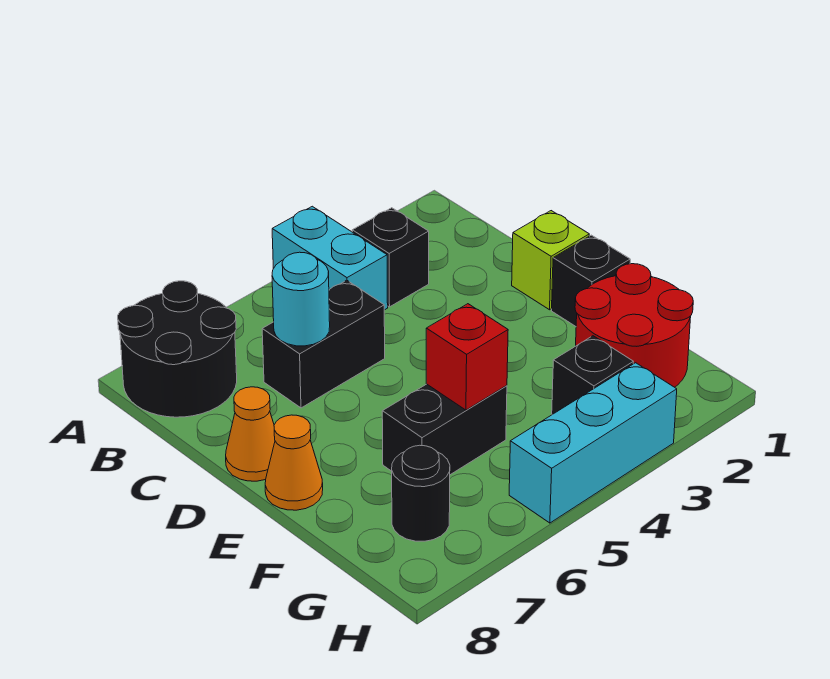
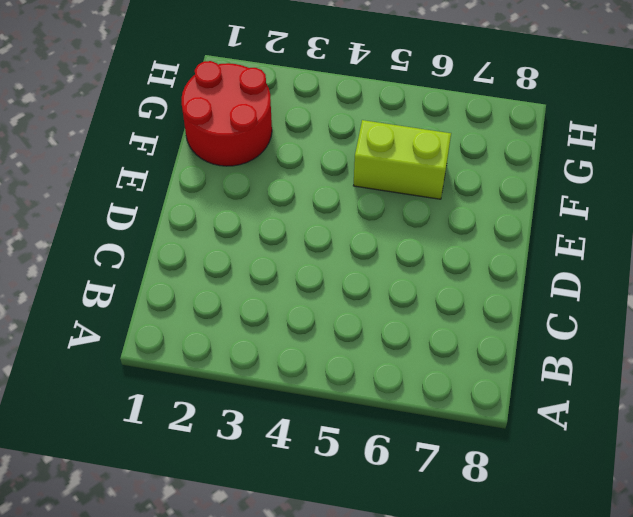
lime brick F5:F6 level 1 -> black brick F5:F6 level 1
none -> cyan brick A4:B4 level 1
none -> black round brick A7:B8 level 1
none -> black brick B3 level 1

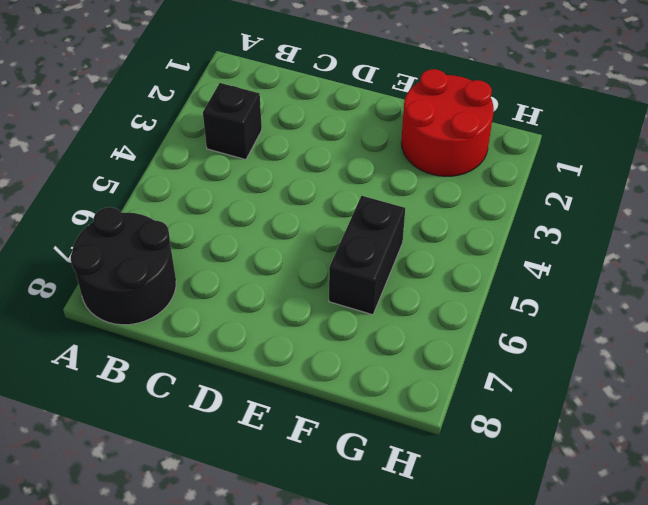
none -> cyan brick A4:B4 level 1
none -> black brick C5:C6 level 1
none -> lime brick D1 level 1

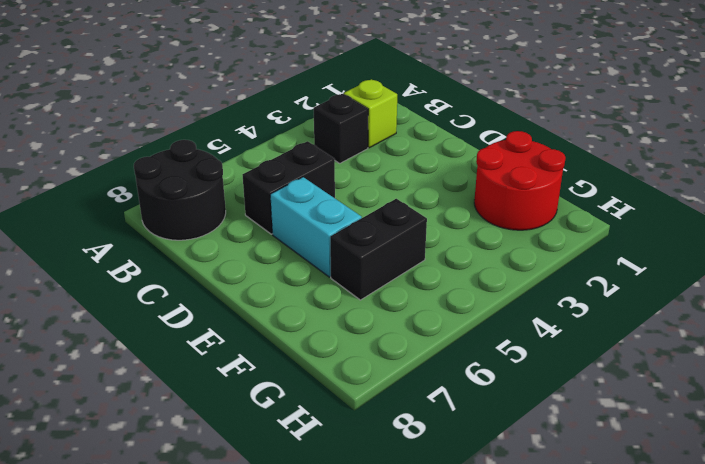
lime brick B2 level 1 -> lime brick D1 level 1
cyan brick D6:E6 level 1 -> cyan brick A4:B4 level 1
none -> orange cone D8 level 1
none -> black brick E1 level 1
none -> orange cone E8 level 1

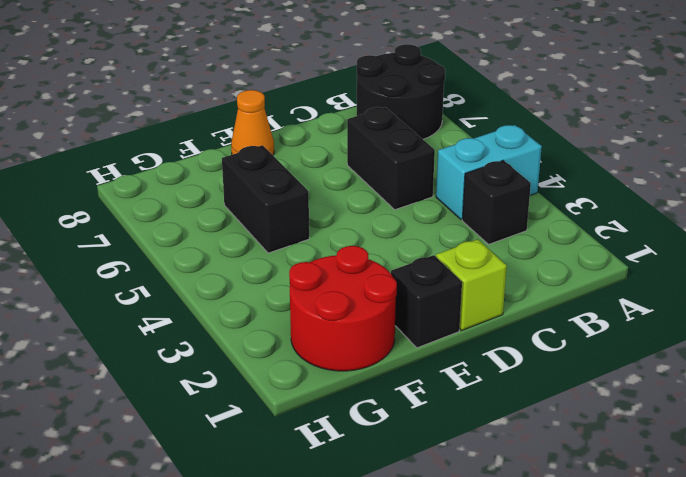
none -> orange cone D8 level 1
none -> black brick G3 level 1
none -> black round brick G7 level 1

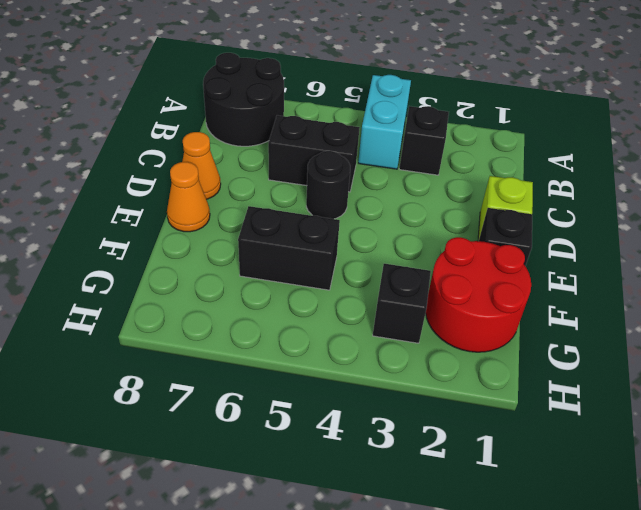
black round brick D5 level 1 -> black round brick G7 level 1
none -> cyan brick H3:H5 level 1
none -> cyan round brick C6 level 2
none -> red brick F5 level 2

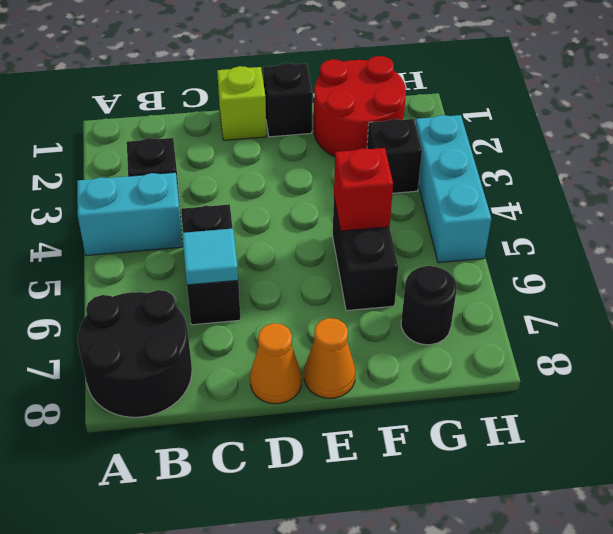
cyan tile C6 level 2 -> cyan round brick C6 level 2

